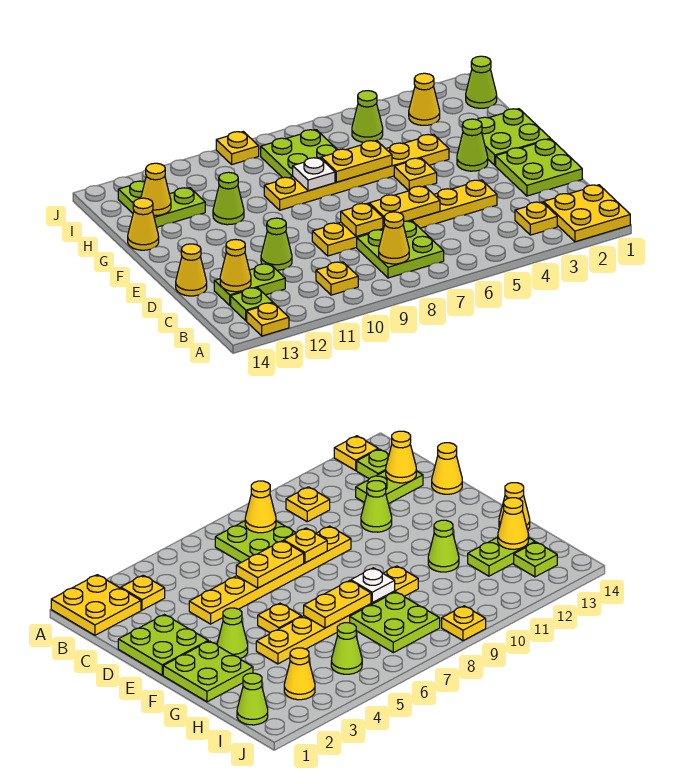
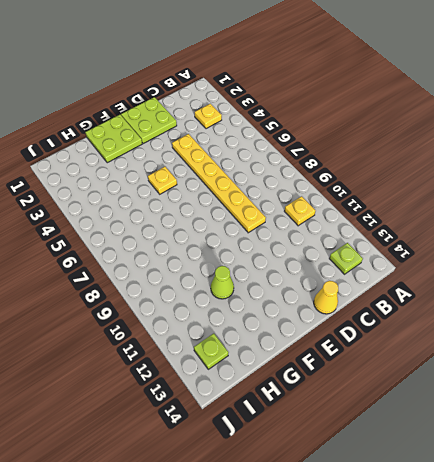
none -> yellow plate A1:B2 level 1
none -> yellow plate A13 level 1
none -> lime plate B7:C8 level 1
none -> lime plate C12:C13 level 1

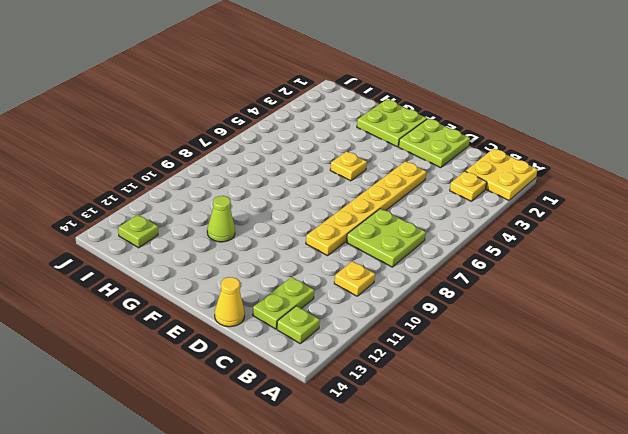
none -> yellow plate A13 level 1
none -> lime cone D11 level 1
none -> lime cone F3 level 1
none -> yellow plate G4:G9 level 1

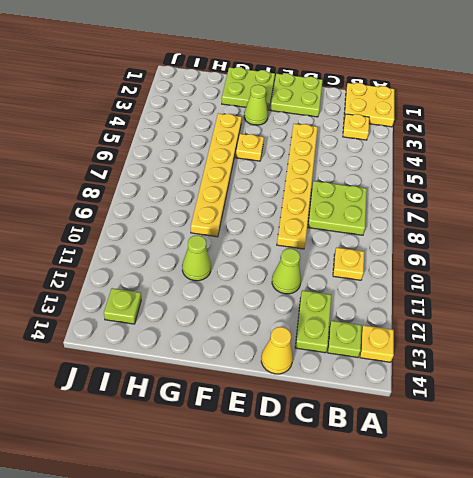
none -> yellow cone G14 level 1
none -> lime plate H7:I8 level 1
none -> lime plate H12:H13 level 1
none -> lime cone I1 level 1

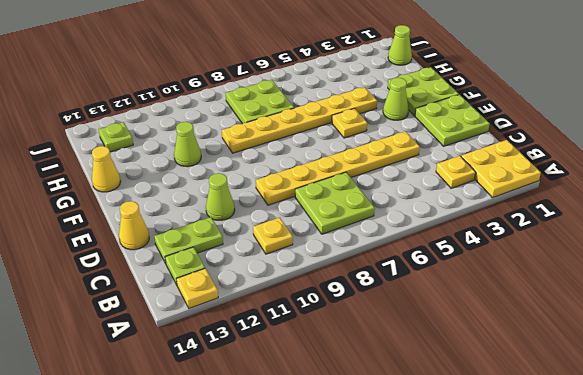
none -> lime plate H12:H13 level 1
none -> yellow cone I3 level 1
none -> lime cone I5 level 1
none -> yellow plate J9 level 1

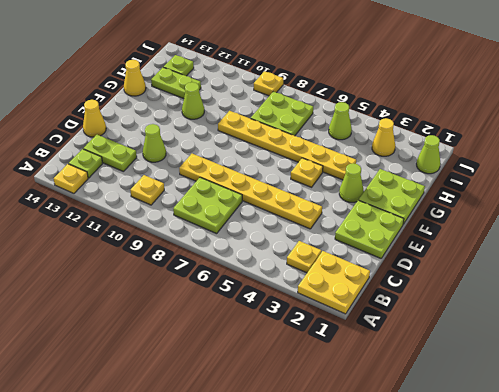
none -> yellow cone B8 level 2
none -> yellow cone C13 level 2
none -> yellow plate D6:D7 level 2
none -> yellow plate D8 level 2

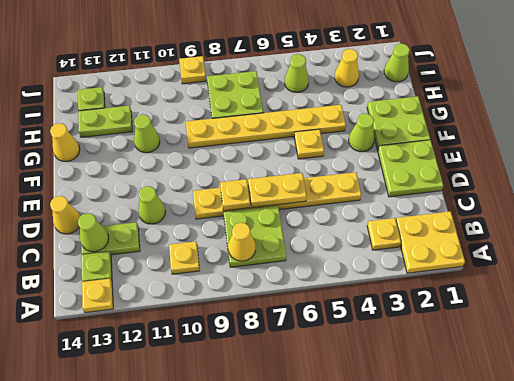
lime cone C13 level 2 -> yellow cone C13 level 2
none -> yellow plate G6:G7 level 2
none -> white plate G8 level 2
none -> yellow cone H13 level 2

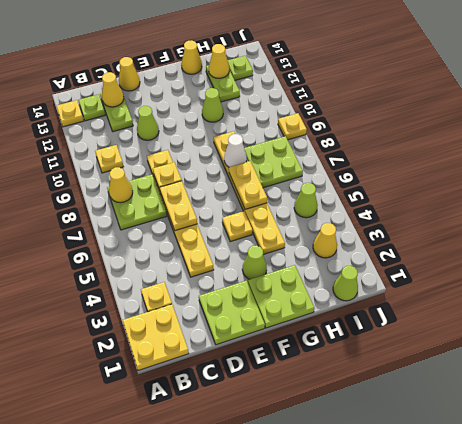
white cone G8 level 2 -> white plate G8 level 2

